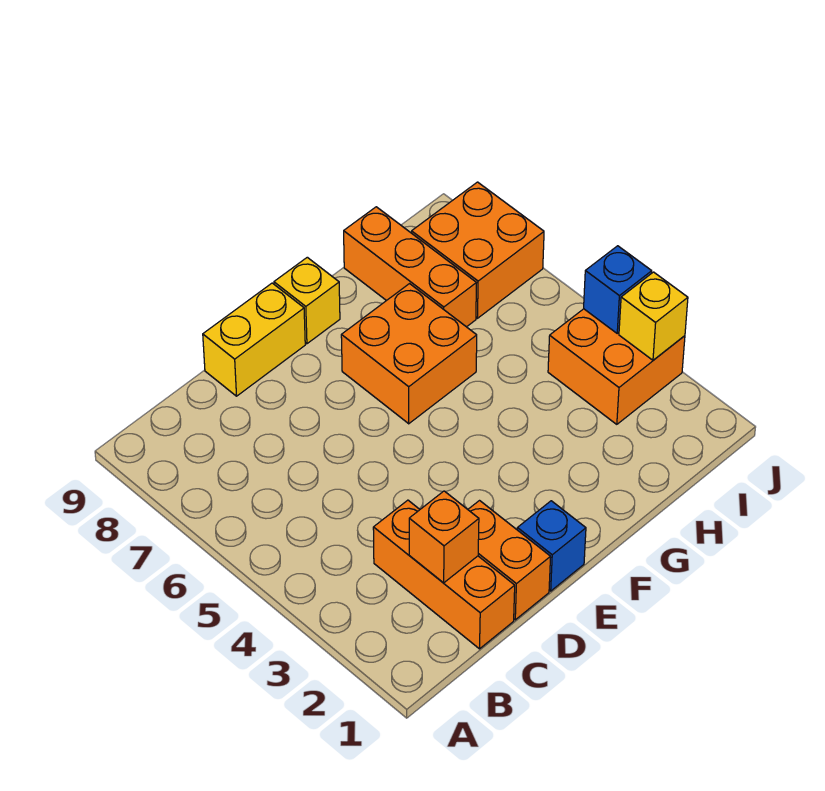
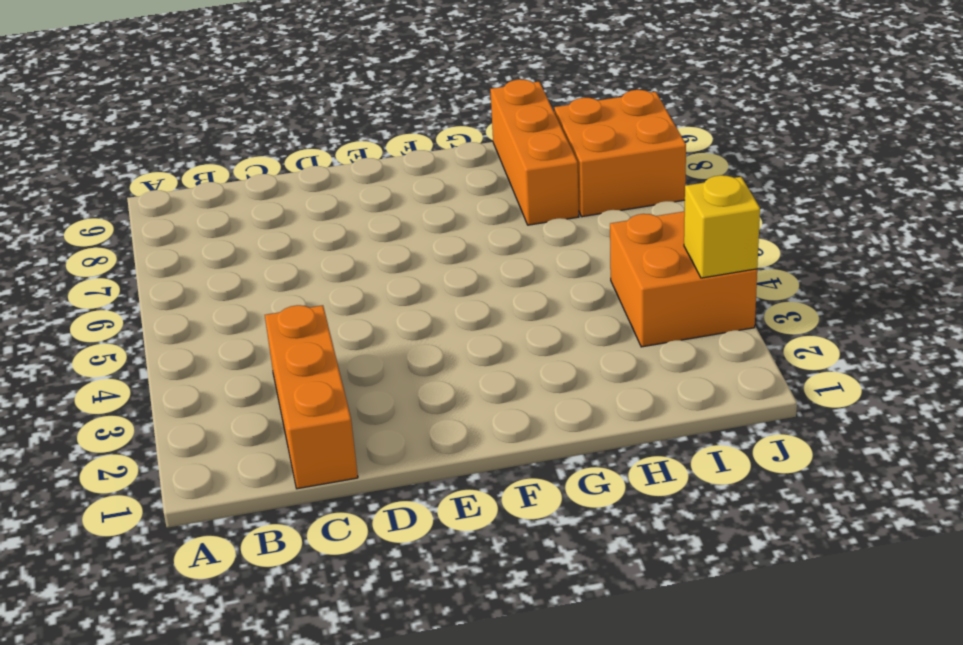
none -> orange brick D1:D2 level 1
none -> yellow brick D9:E9 level 1
none -> blue brick E1 level 1

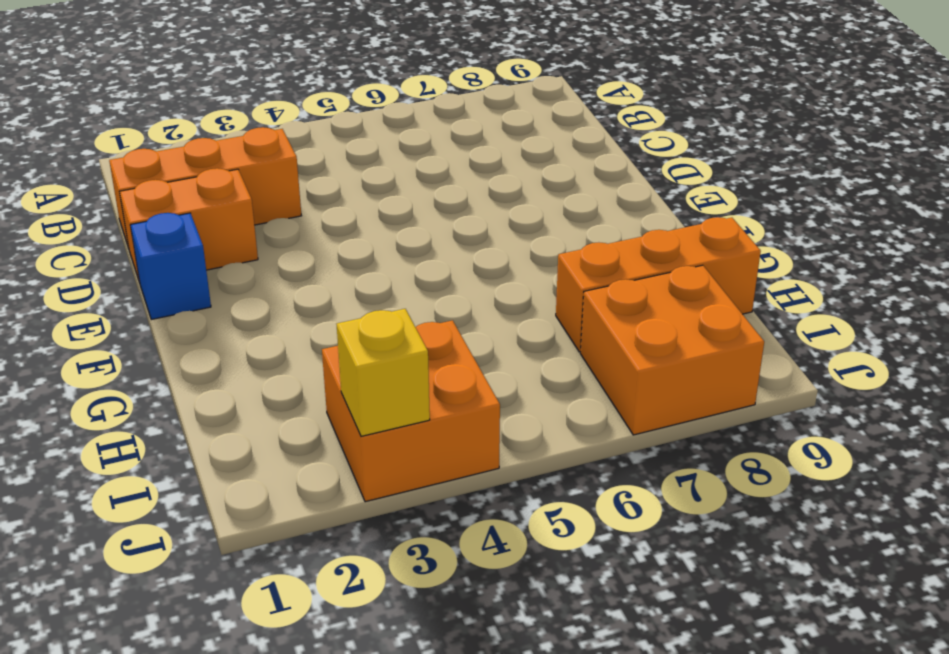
none -> yellow brick D9:E9 level 1
none -> orange brick F6:G7 level 1
none -> yellow brick F9 level 1

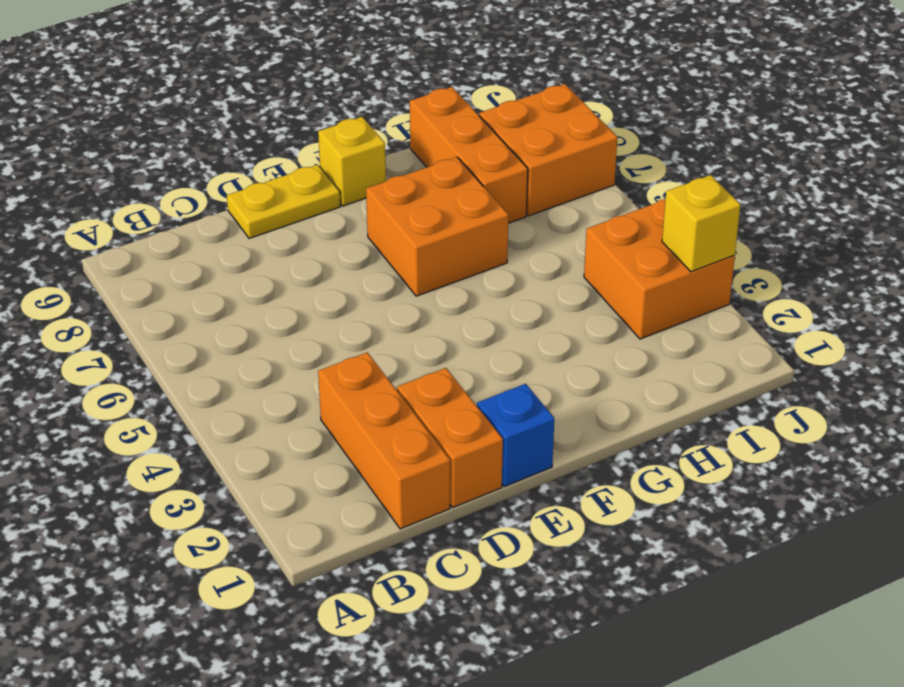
yellow plate D9:E9 level 1 -> yellow brick D9:E9 level 1
none -> orange brick C2 level 2
none -> blue brick J4 level 2

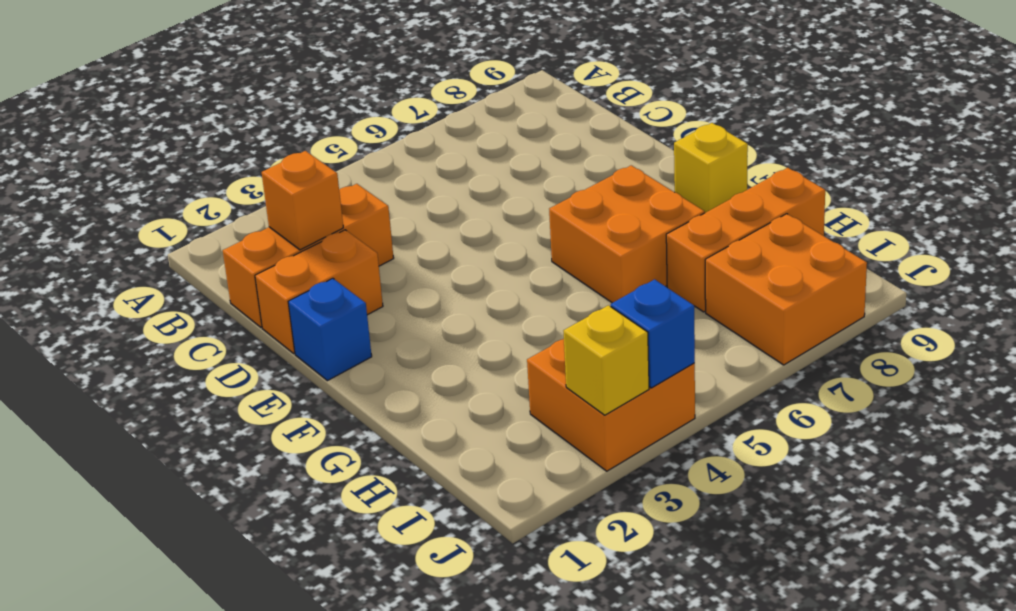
none -> yellow brick D9:E9 level 1

